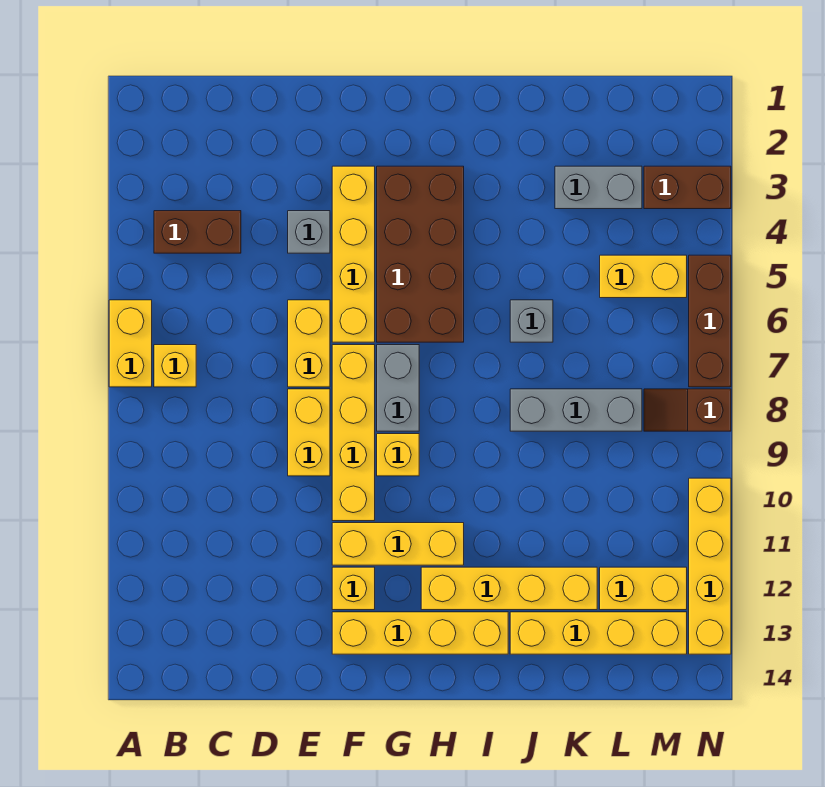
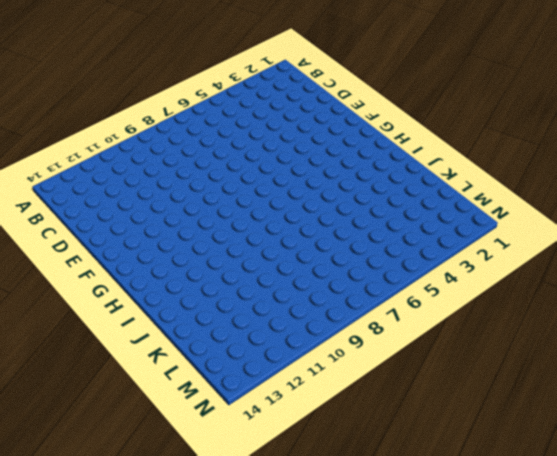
none -> yellow brick A6:A7 level 1
none -> brown brick B4:C4 level 1
none -> yellow brick B7 level 1

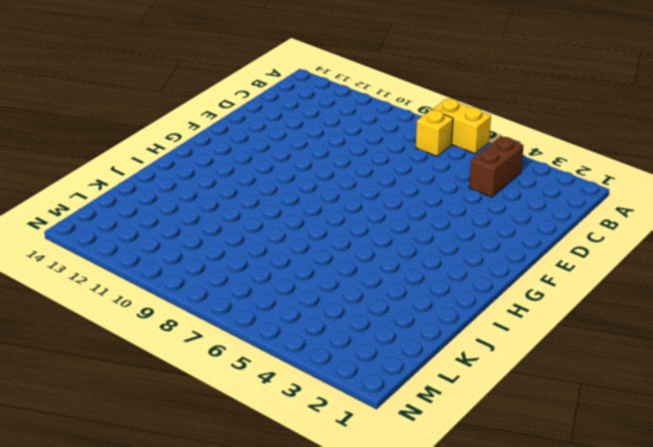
none -> grey brick E4 level 1
none -> yellow brick E6:E7 level 1
none -> yellow brick E8:E9 level 1

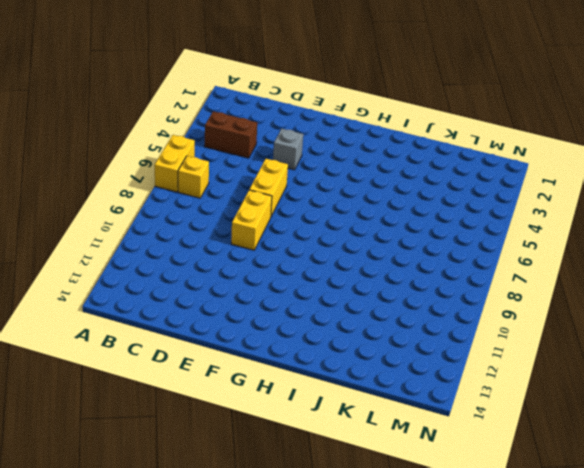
none -> yellow brick F3:F6 level 1
none -> yellow brick F7:F10 level 1
none -> yellow brick F11:H11 level 1

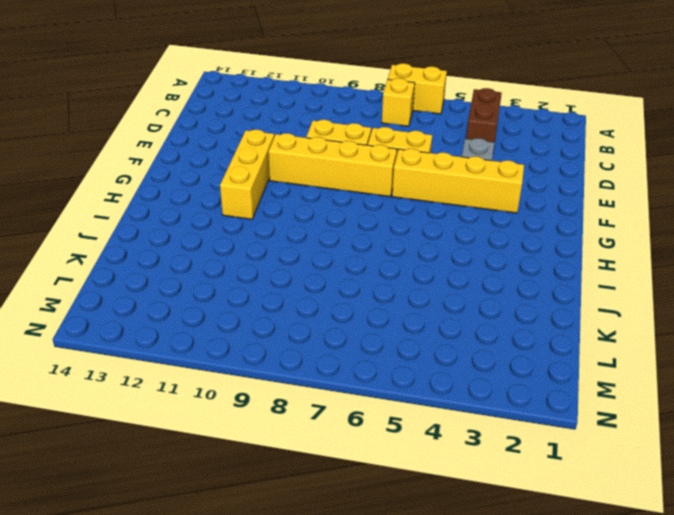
none -> yellow brick F12 level 1
none -> yellow brick F13:I13 level 1
none -> brown brick G3:H6 level 1

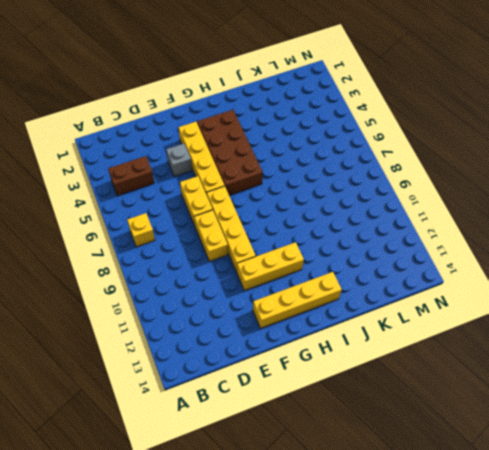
none -> yellow brick A6:A7 level 1
none -> yellow brick F12 level 1
none -> grey brick G7:G8 level 1

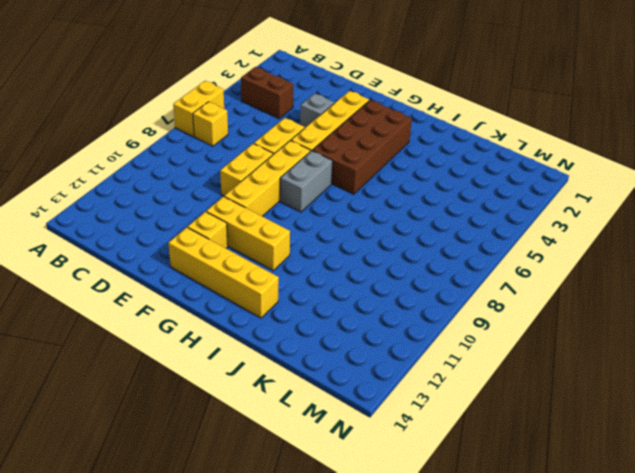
none -> yellow brick G9 level 1
none -> yellow brick H12:K12 level 1
none -> grey brick J6 level 1

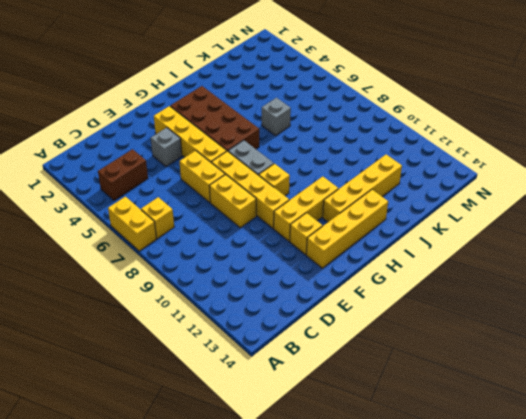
none -> grey brick J8:L8 level 1
none -> yellow brick J13:M13 level 1
none -> grey brick K3:L3 level 1

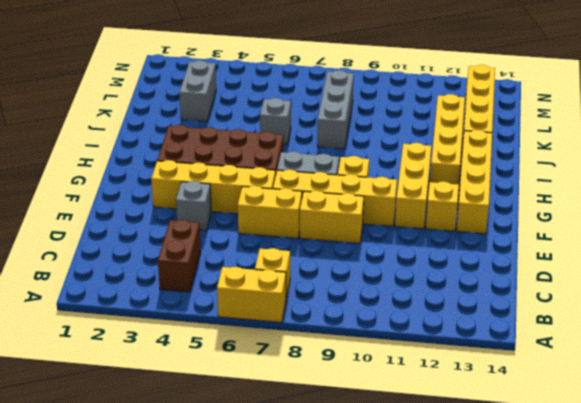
none -> yellow brick L5:M5 level 1
none -> yellow brick L12:M12 level 1
none -> brown brick M3:N3 level 1

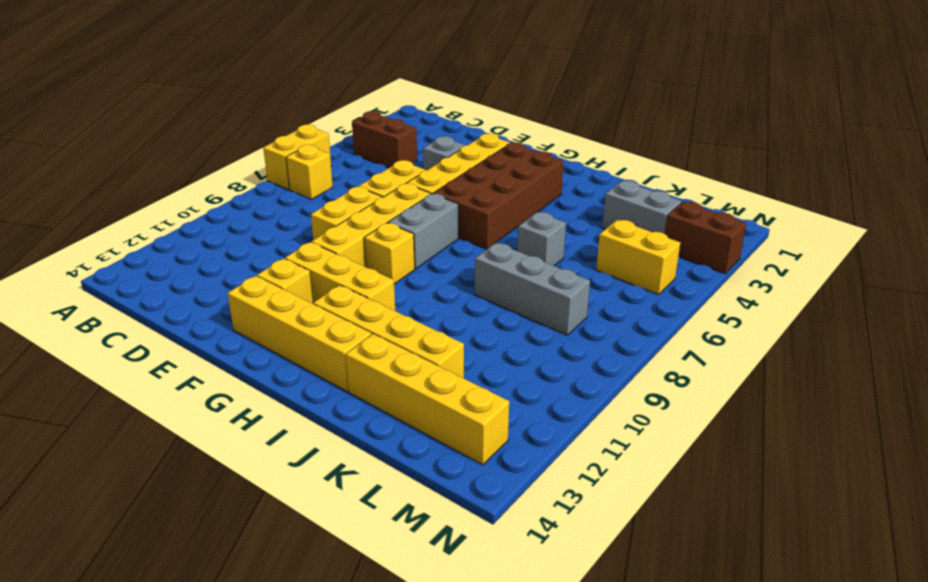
none -> yellow brick L12:M12 level 1
none -> brown slope M8:N8 level 1 top N
none -> brown brick N5:N7 level 1

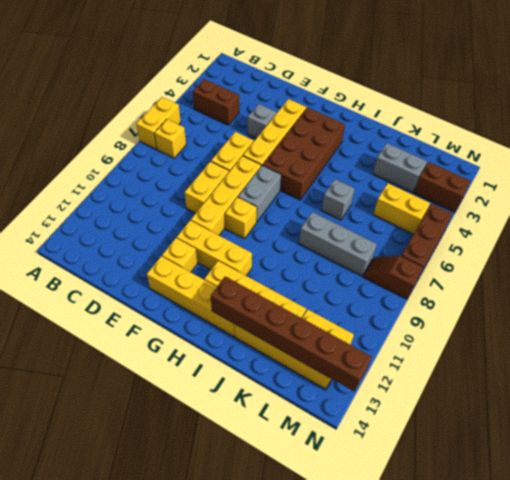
brown brick I13:N13 level 2 -> none
none -> yellow brick N10:N13 level 1

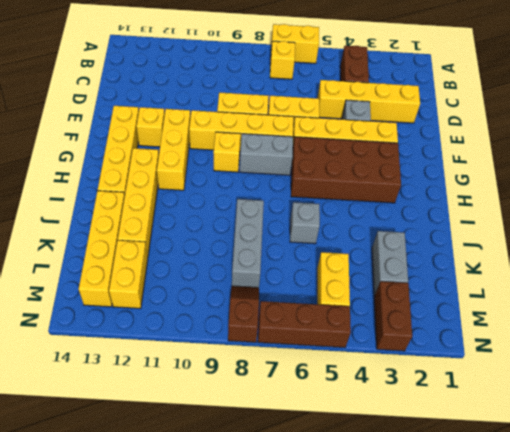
yellow brick D2:D5 level 1 -> yellow brick N10:N13 level 1

